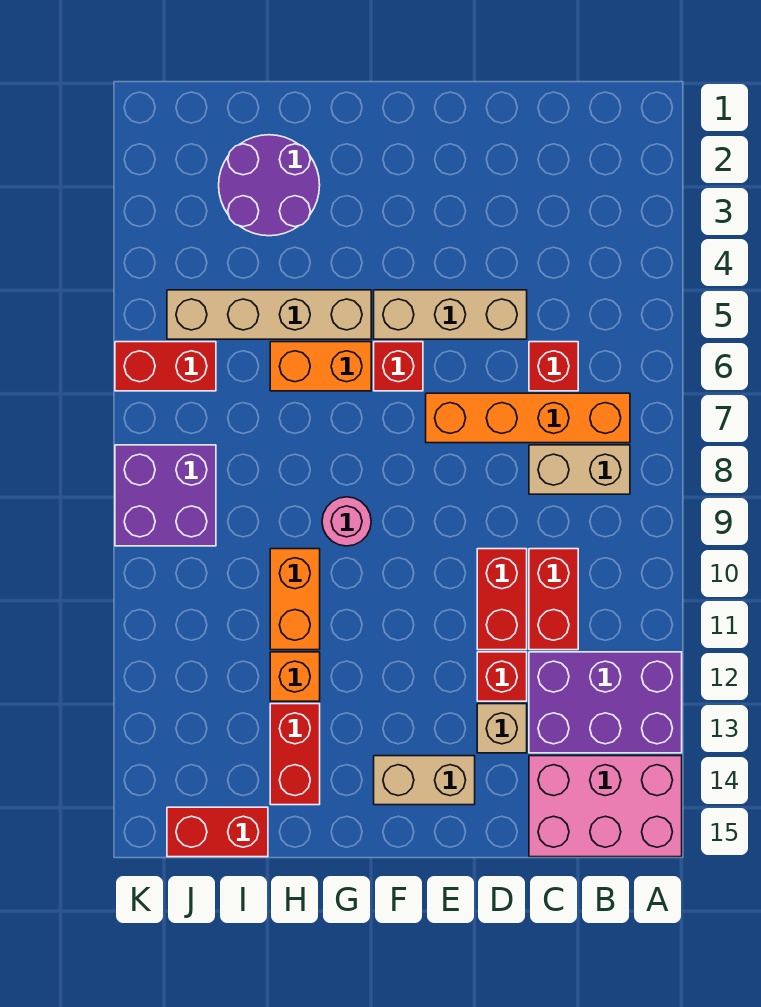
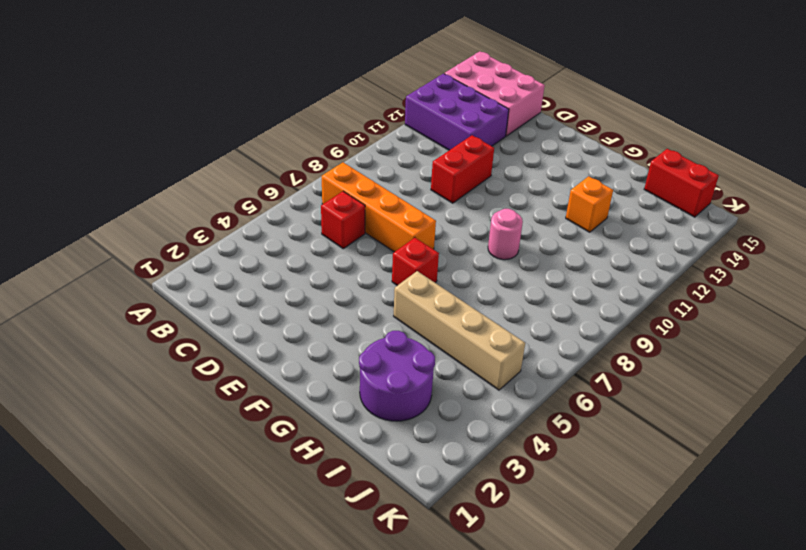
none -> tan brick B8:C8 level 1
none -> red brick C10:C11 level 1
none -> tan brick D5:F5 level 1

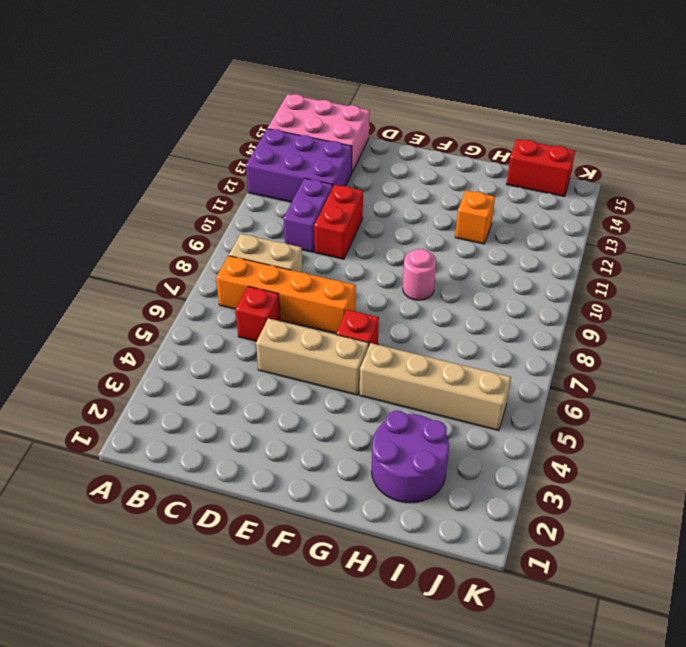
purple brick C10:C11 level 1 -> red brick C10:C11 level 1
none -> red brick D12 level 1
none -> tan brick D13 level 1
none -> tan brick E14:F14 level 1

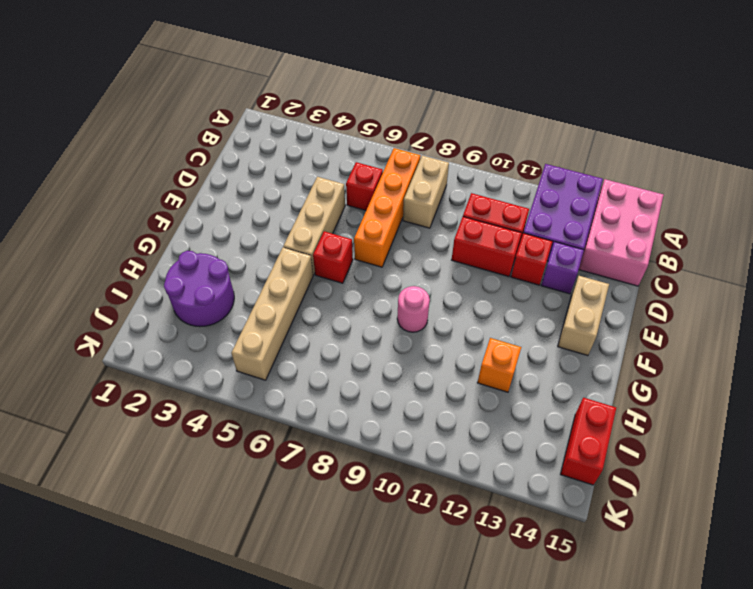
purple brick D13 level 1 -> tan brick D13 level 1
none -> orange brick G6:H6 level 1
none -> orange brick H10:H11 level 1
none -> red brick H13:H14 level 1

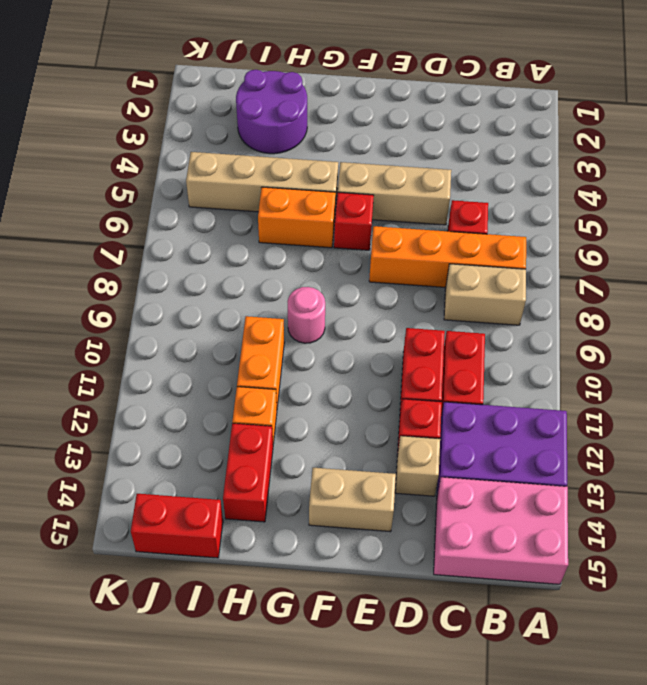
none -> red brick J6:K6 level 1
none -> purple brick J8:K9 level 1

